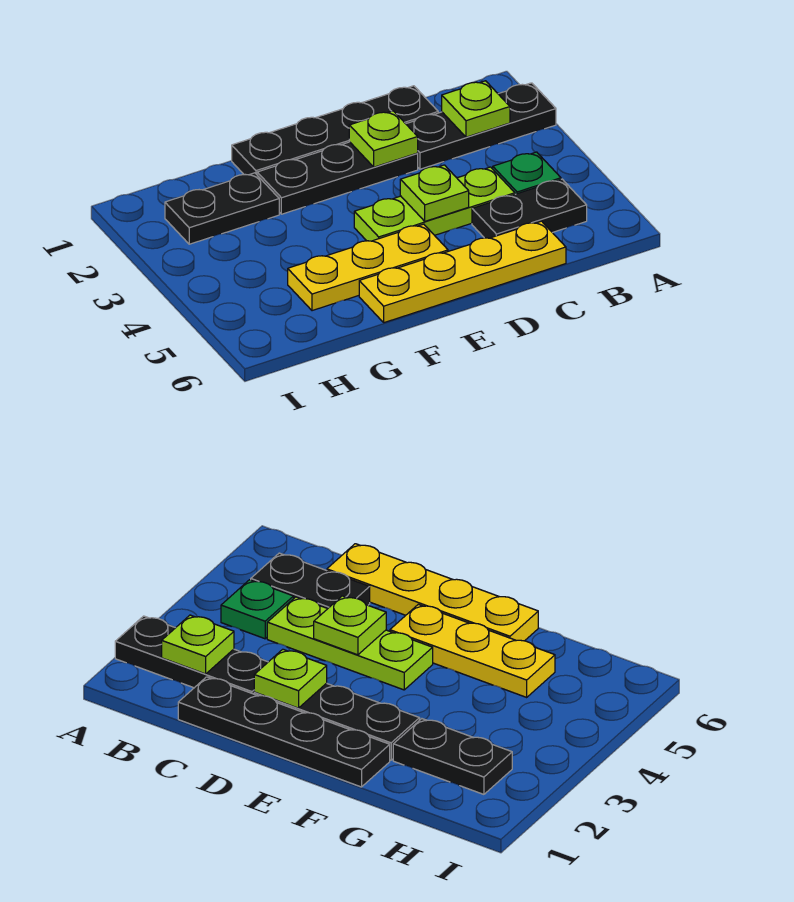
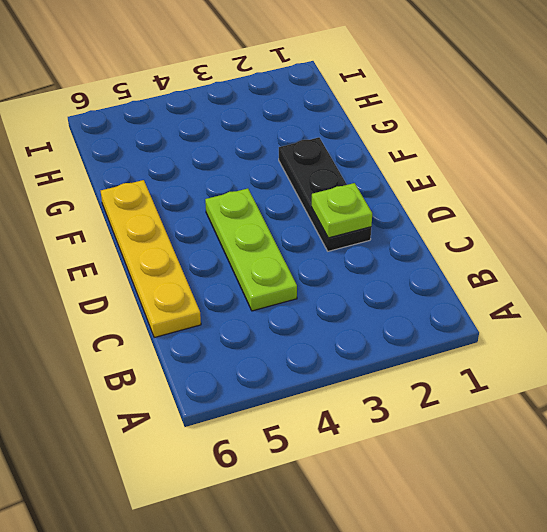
none -> black plate A2:C2 level 1
none -> green plate B4 level 1
none -> black plate B5:C5 level 1

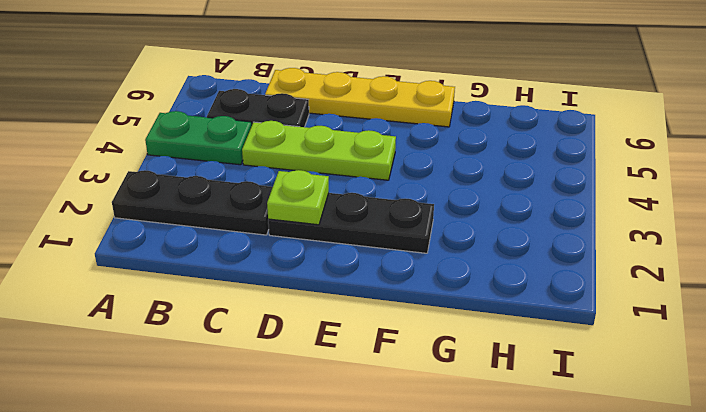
green plate A4:B4 level 1 -> green plate B4 level 1
none -> black plate C1:F1 level 1
none -> yellow plate E5:G5 level 1
none -> black plate G2:H2 level 1

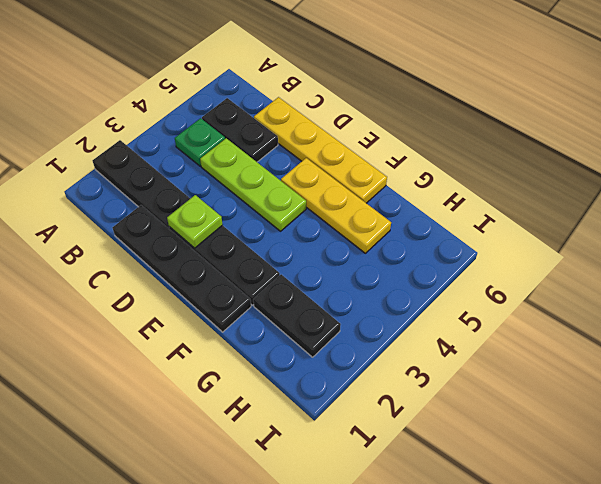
none -> lime plate B2 level 2
none -> lime plate D4 level 2

